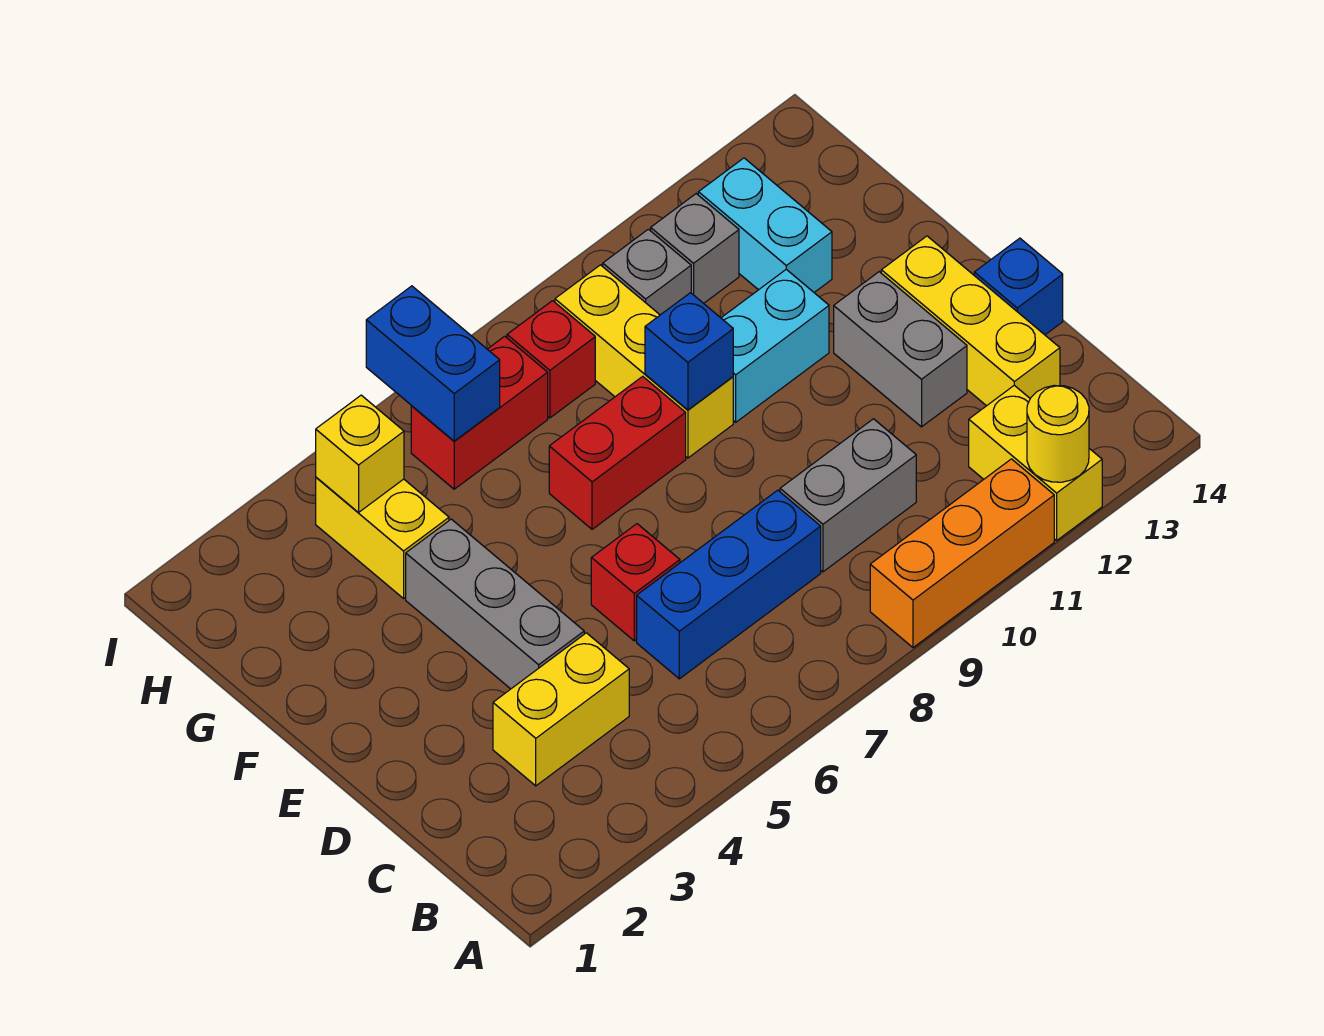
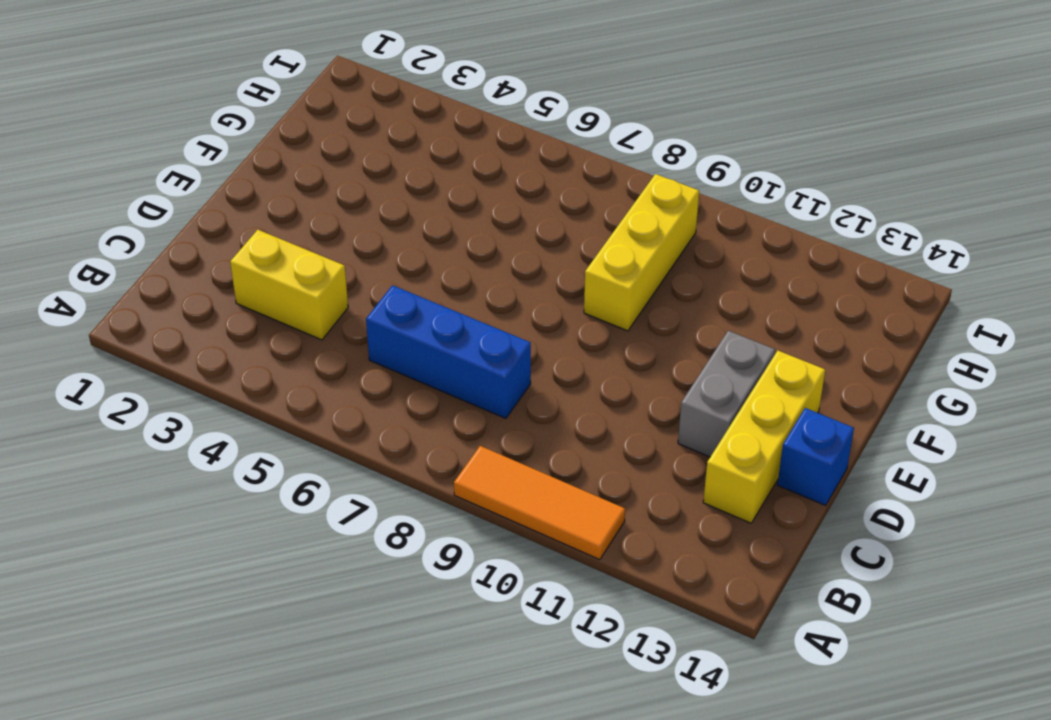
orange tile A9:A11 level 1 -> orange brick A9:A11 level 1
none -> yellow brick A12:B12 level 1
none -> grey brick C9:C10 level 1
none -> grey brick D4:F4 level 1

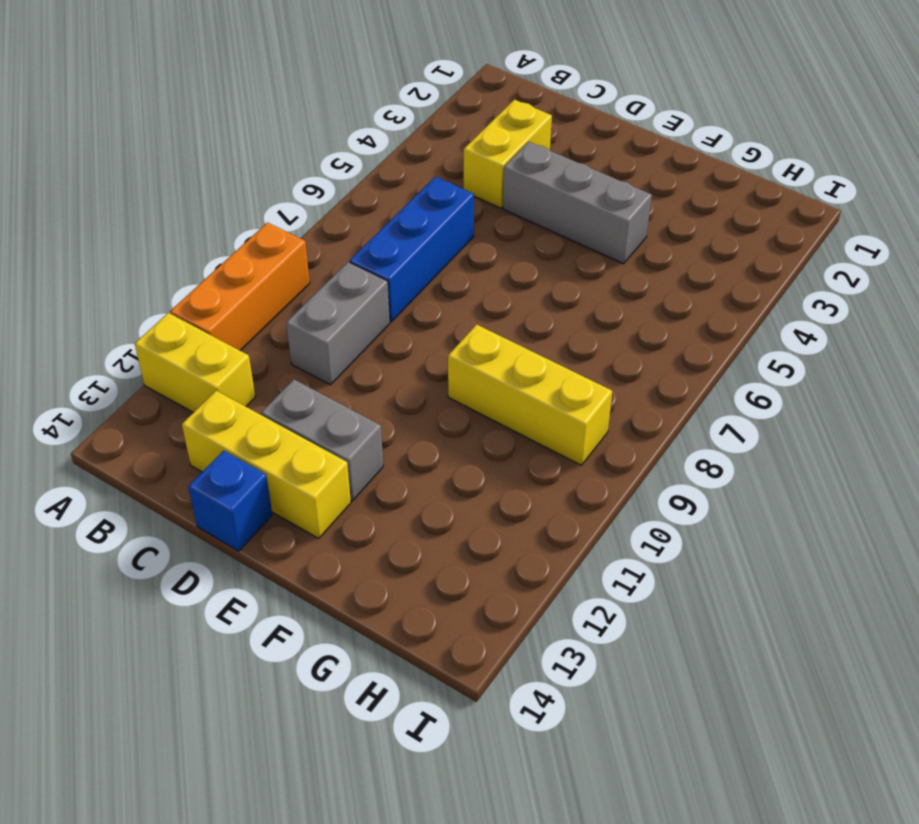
none -> red brick D6 level 1
none -> red brick F7:F8 level 1
none -> cyan brick F10:F11 level 1

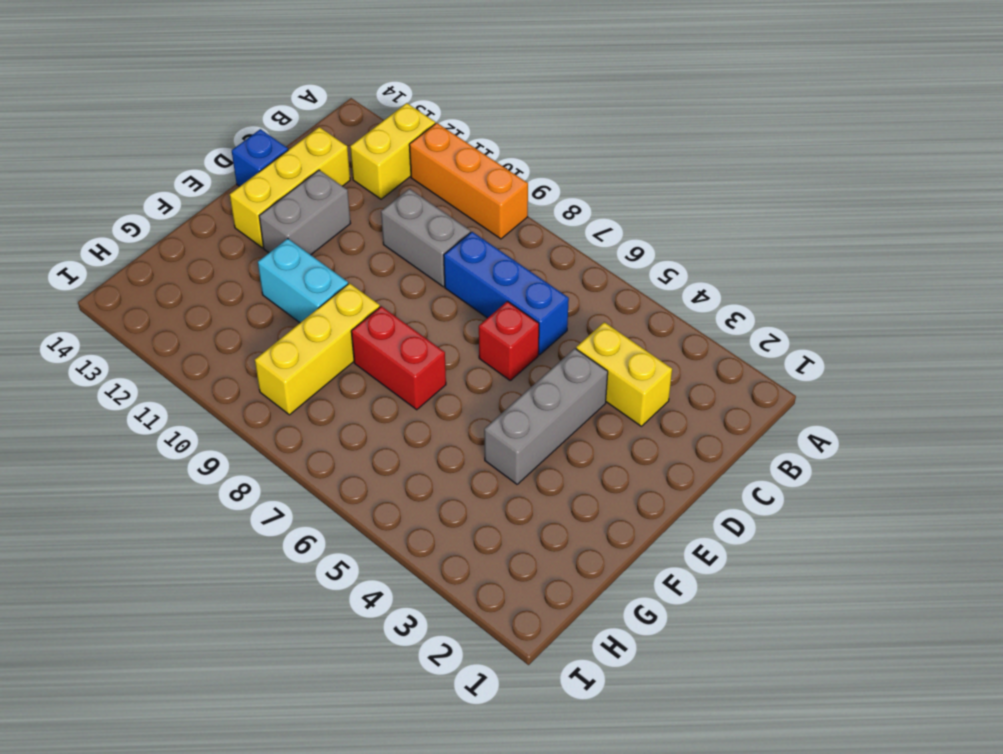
none -> yellow brick G4:H4 level 1
none -> cyan brick G12:H12 level 1
none -> red brick H6:H7 level 1

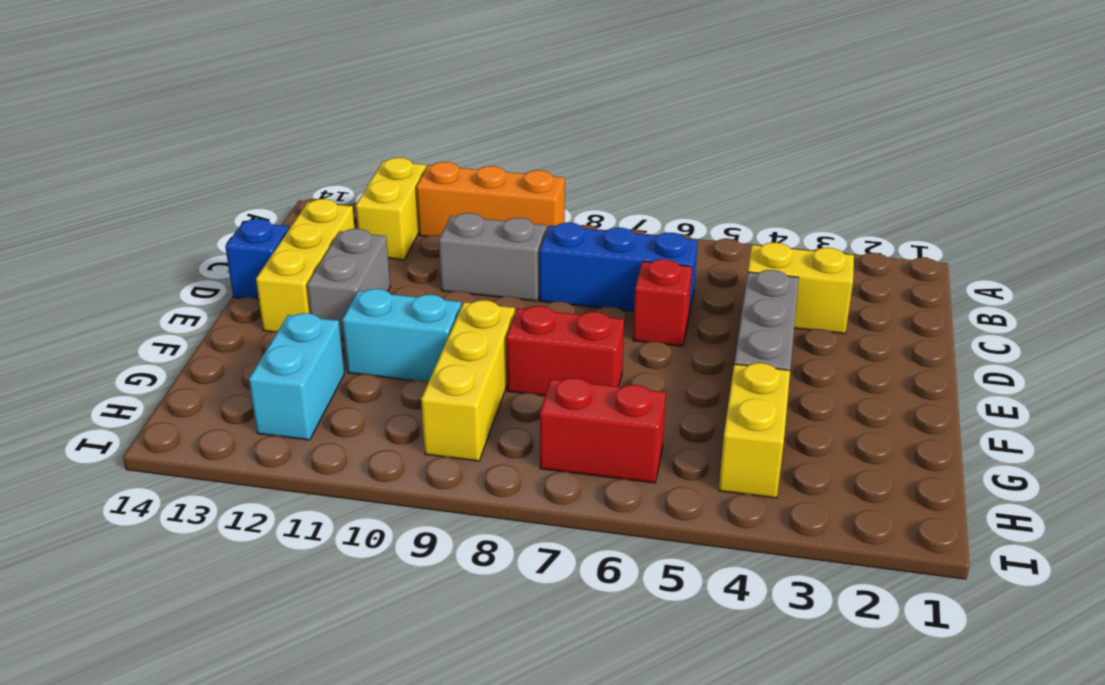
none -> red brick H8 level 1
none -> grey brick H10 level 1
none -> grey brick H11 level 1

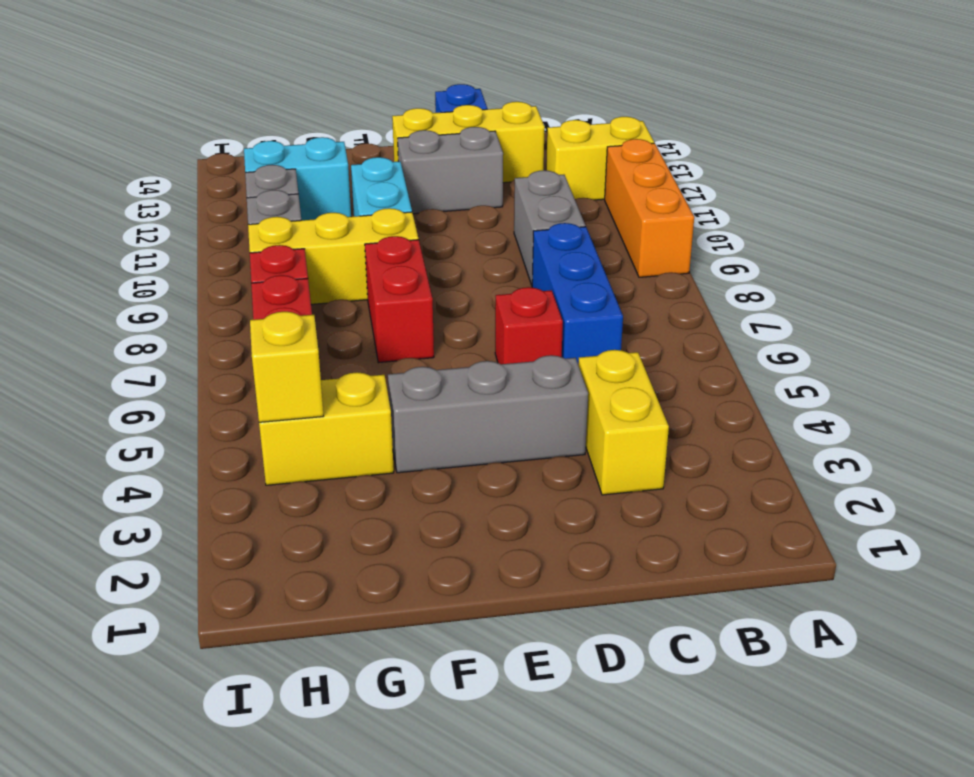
none -> yellow round brick A12 level 2
none -> blue brick F9 level 2
none -> blue brick H6:I6 level 2

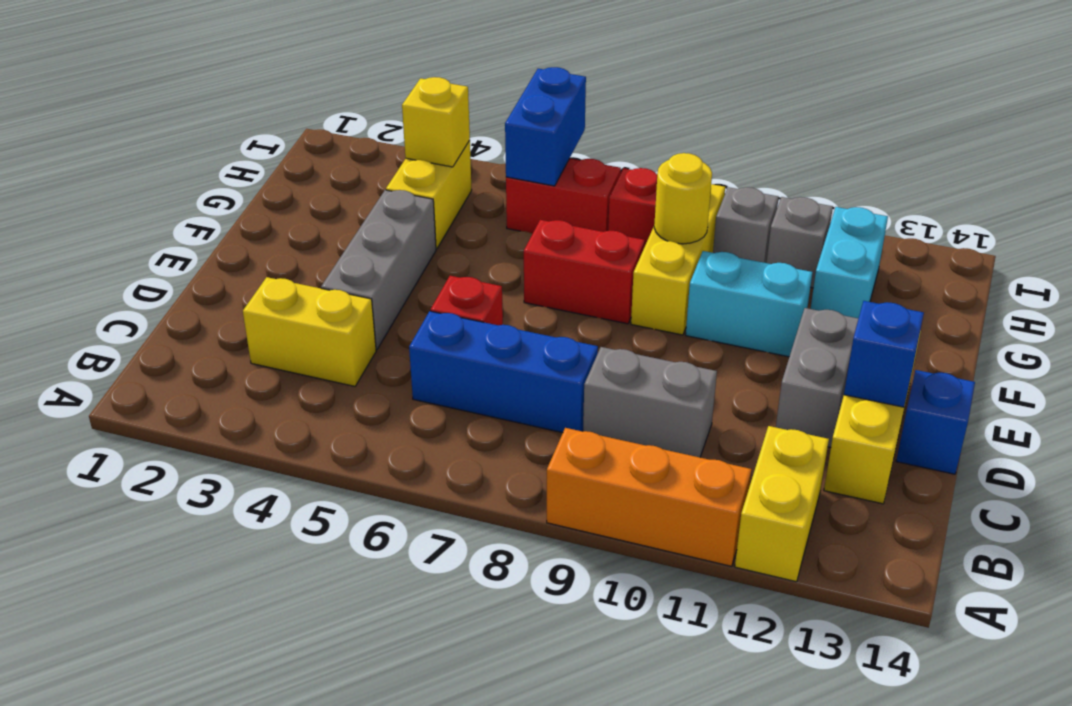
blue brick D13 level 2 -> blue brick F9 level 2
yellow round brick G9 level 2 -> yellow round brick A12 level 2

